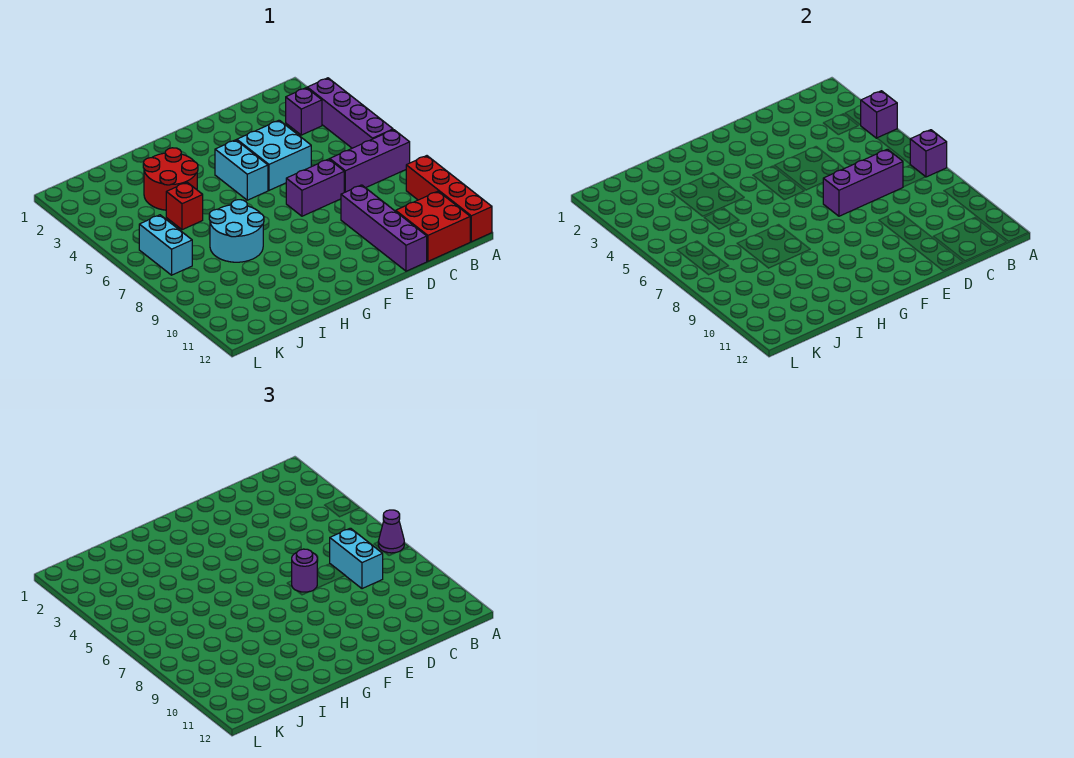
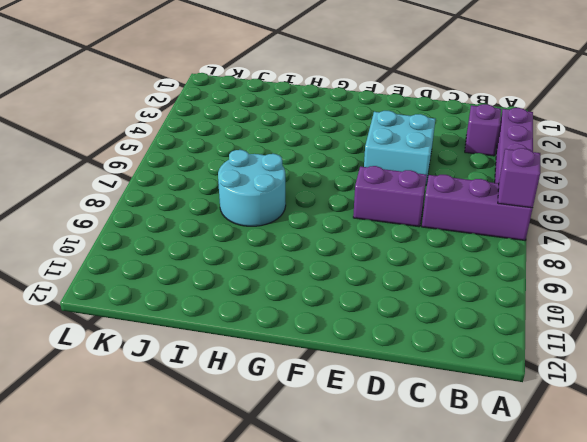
none -> red brick A9:A12 level 1
none -> red brick B11:C12 level 1
none -> purple brick D9:D12 level 1

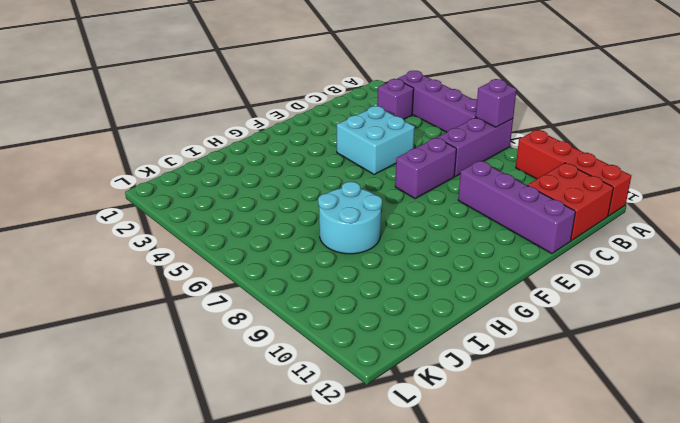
none -> cyan brick F4:F5 level 1
none -> red round brick H3:I4 level 1
none -> red brick I5 level 1

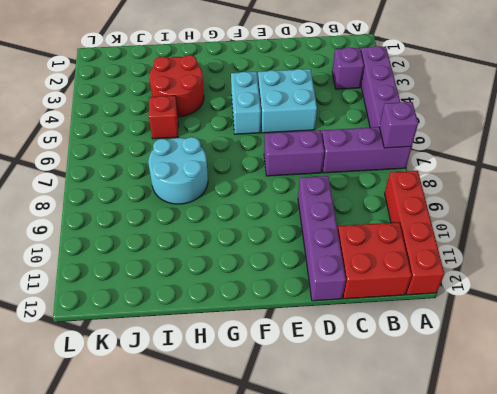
none -> cyan brick K6:K7 level 1
none -> purple brick A4 level 2
none -> purple brick C7:E7 level 2

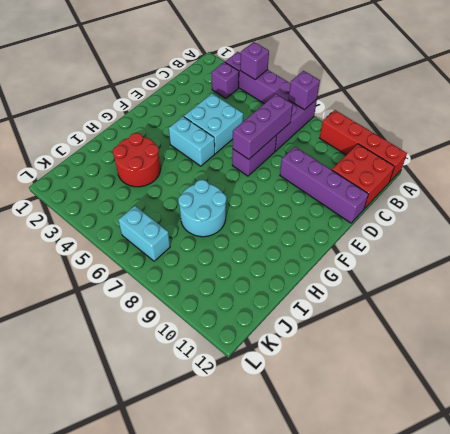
none -> red brick I5 level 1
none -> purple cone A7 level 3
none -> cyan brick C7:C8 level 3

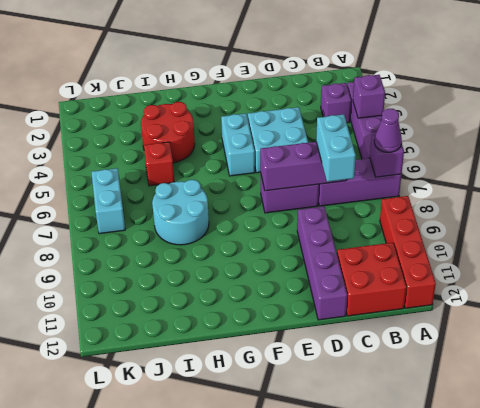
none -> purple round brick E7 level 3

